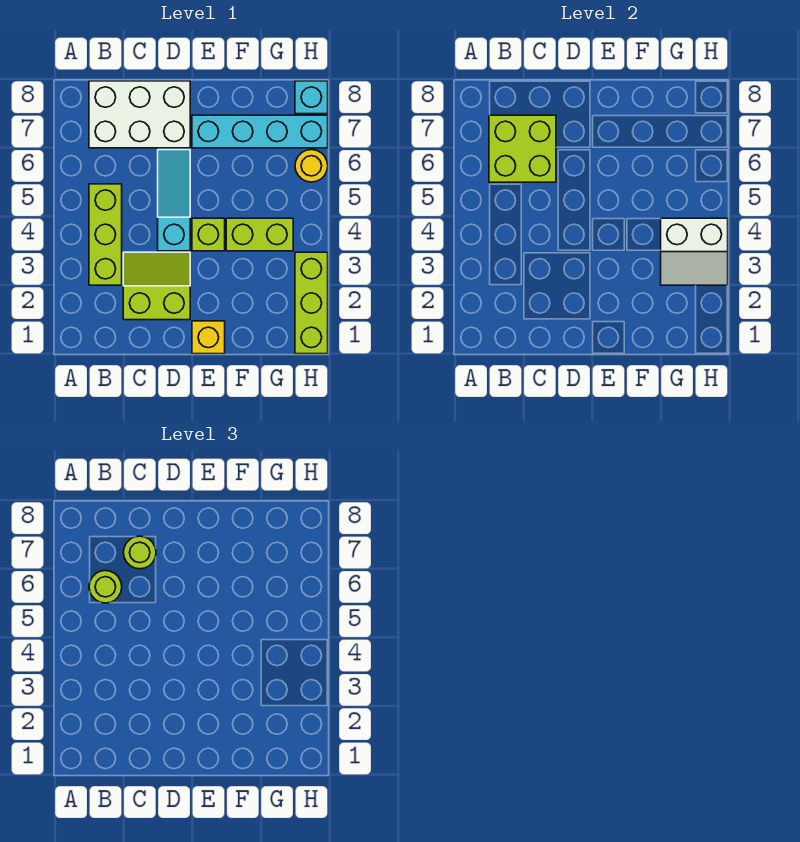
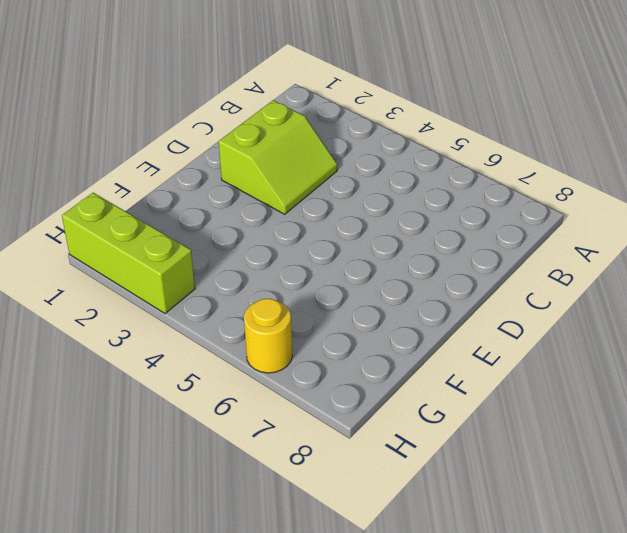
none -> lime brick B3:B5 level 1
none -> white brick B7:D8 level 1
none -> cyan slope D4:D6 level 1 top 4

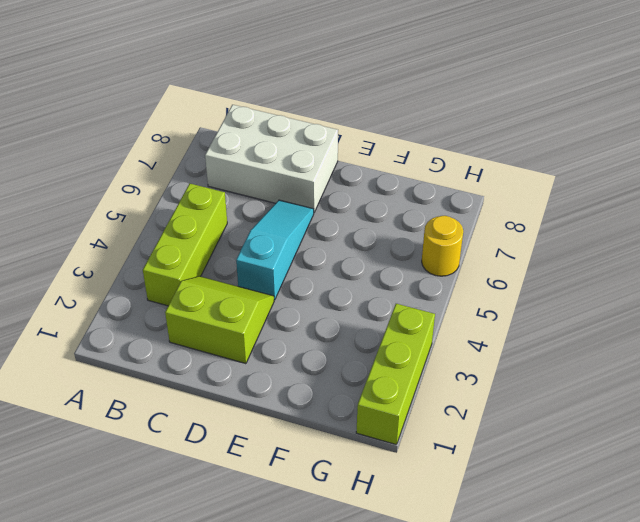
none -> yellow brick E1 level 1
none -> lime brick E4 level 1
none -> cyan brick E7:H7 level 1

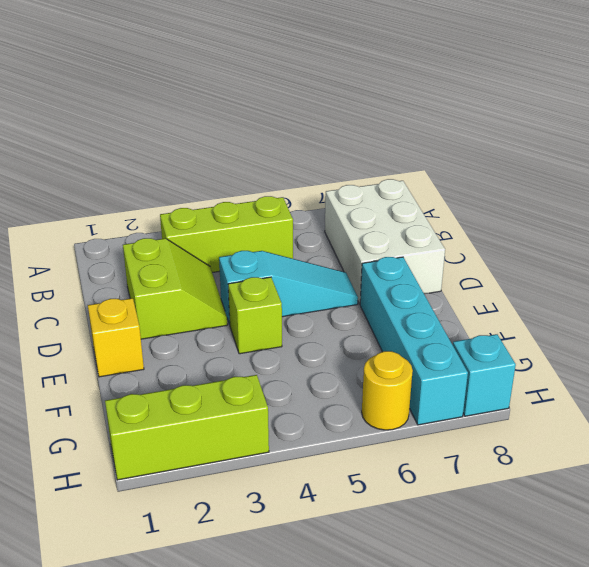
none -> lime brick F4:G4 level 1
none -> lime brick B6:C7 level 2
none -> white slope G3:H4 level 2 top 4

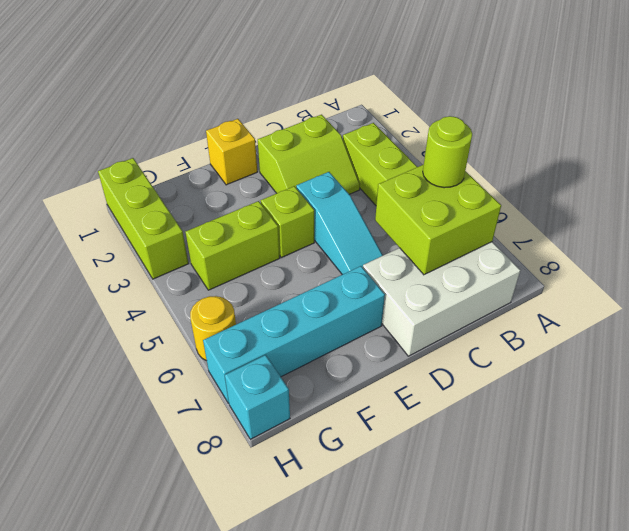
none -> white slope G3:H4 level 2 top 4
none -> lime round brick C7 level 3

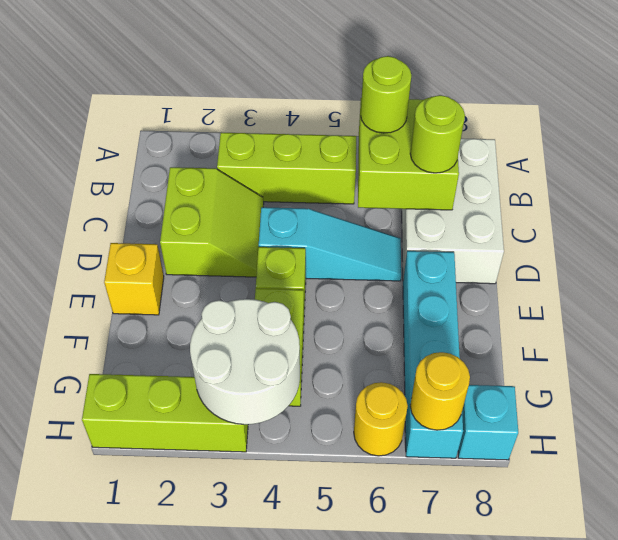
white round brick G3:H4 level 2 -> white slope G3:H4 level 2 top 4
yellow round brick H7 level 2 -> none

